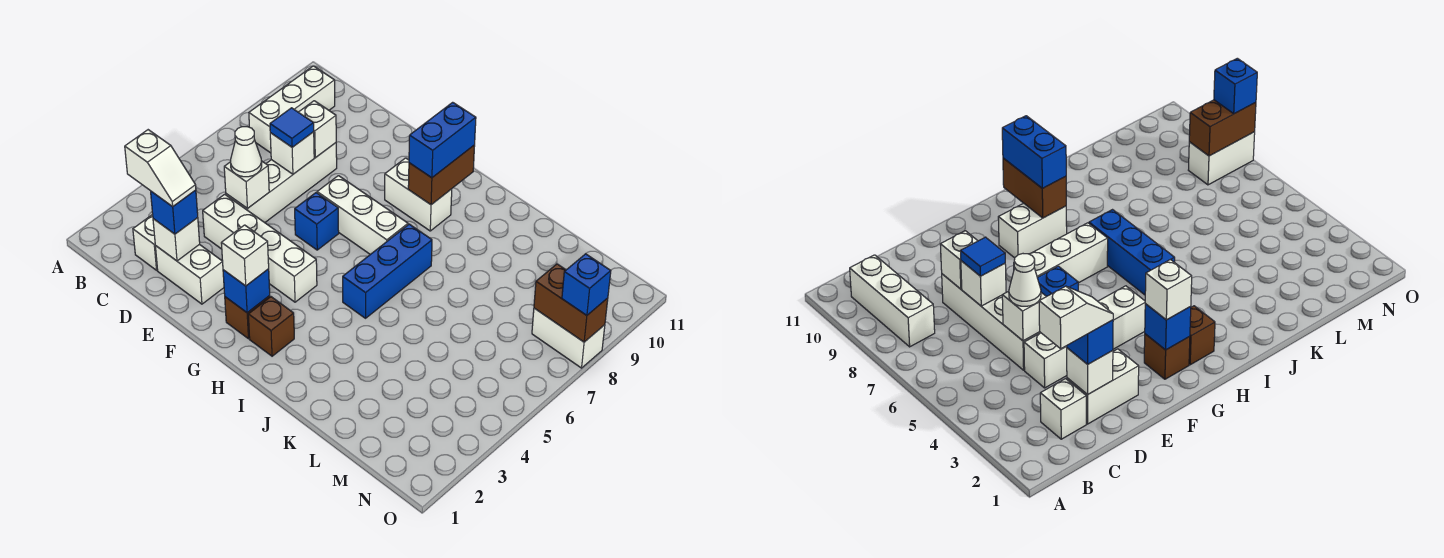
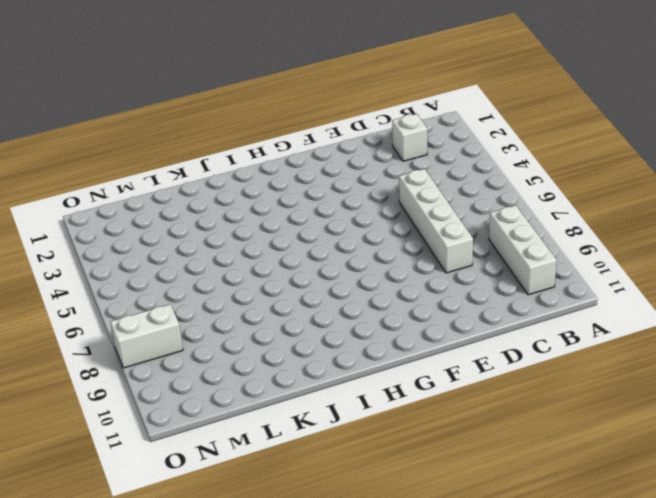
none -> white brick D2:E2 level 1
none -> white brick D4:G4 level 1
none -> blue brick F6 level 1

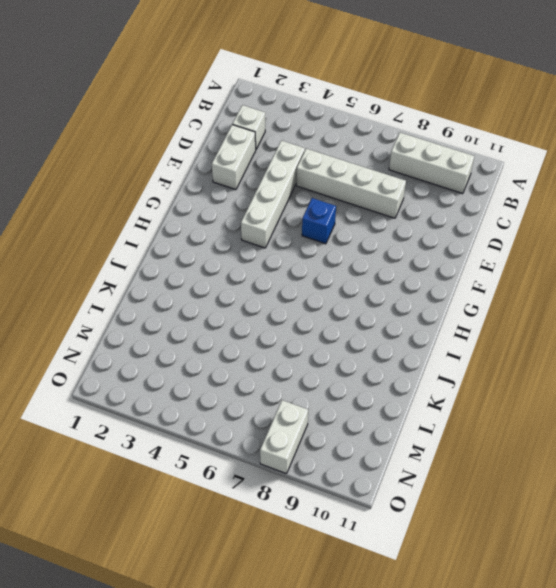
none -> white brick F7:H7 level 1
none -> brown brick G2 level 1
none -> white brick G9:H9 level 1

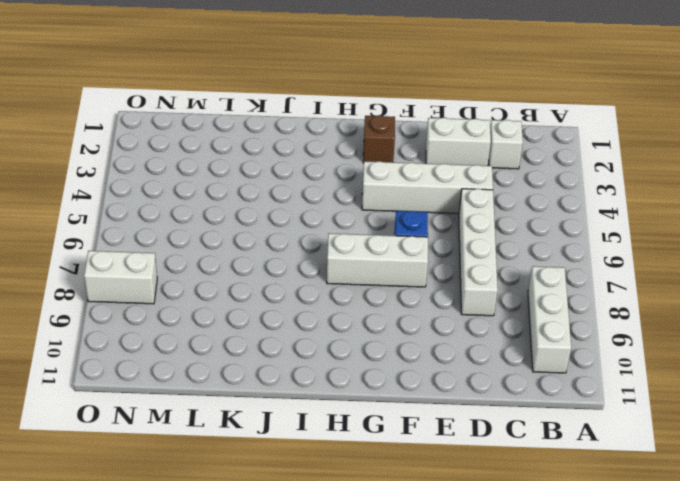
none -> white brick G9:H9 level 1
none -> brown brick H2 level 1
none -> blue brick I5:I7 level 1

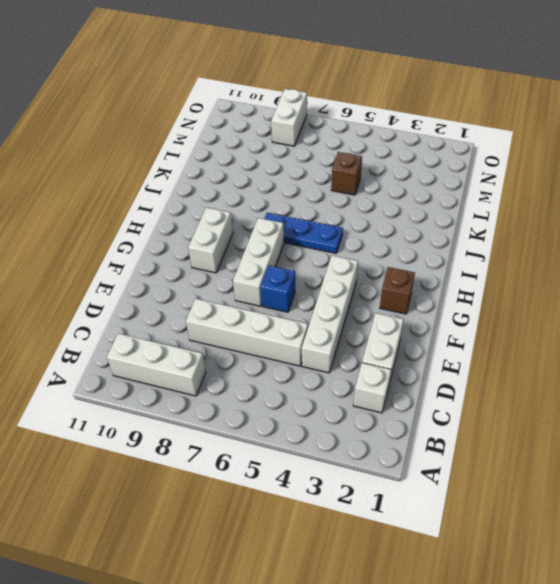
blue plate I5:I7 level 1 -> blue brick I5:I7 level 1
brown brick L5 level 1 -> brown brick H2 level 1
none -> white brick D2 level 2
none -> white brick D5 level 2
none -> white brick D7 level 2

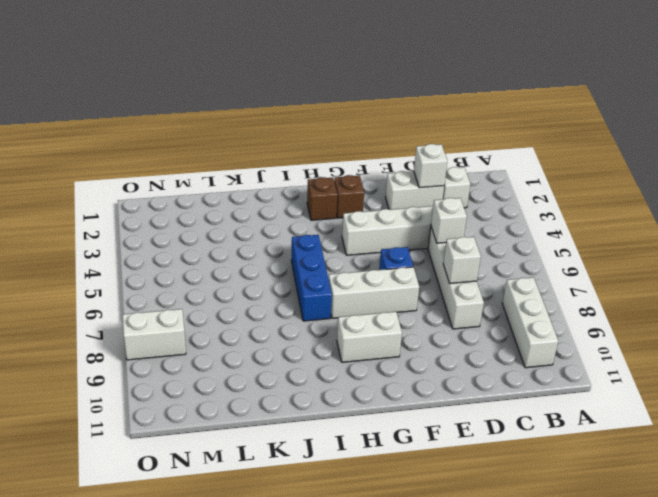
none -> white brick D8 level 2
none -> blue brick G2 level 2
none -> brown brick H9:H10 level 2

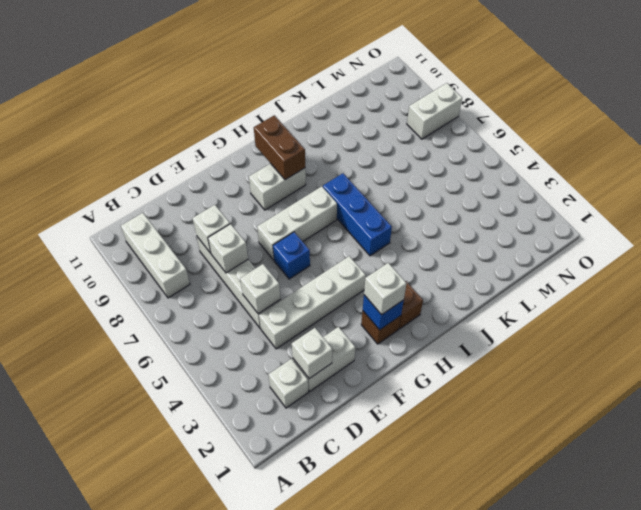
none -> brown brick N8:O8 level 2
none -> blue brick D2 level 3
none -> white cone D5 level 3

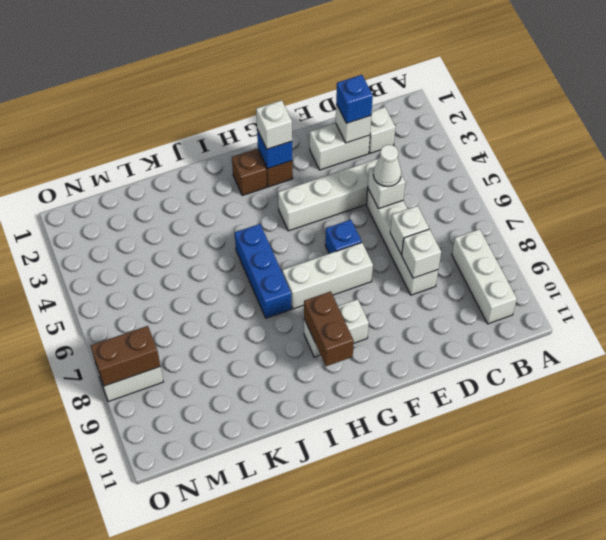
none -> blue tile D7 level 3
none -> blue brick H9:H10 level 3
none -> blue brick O8 level 3

